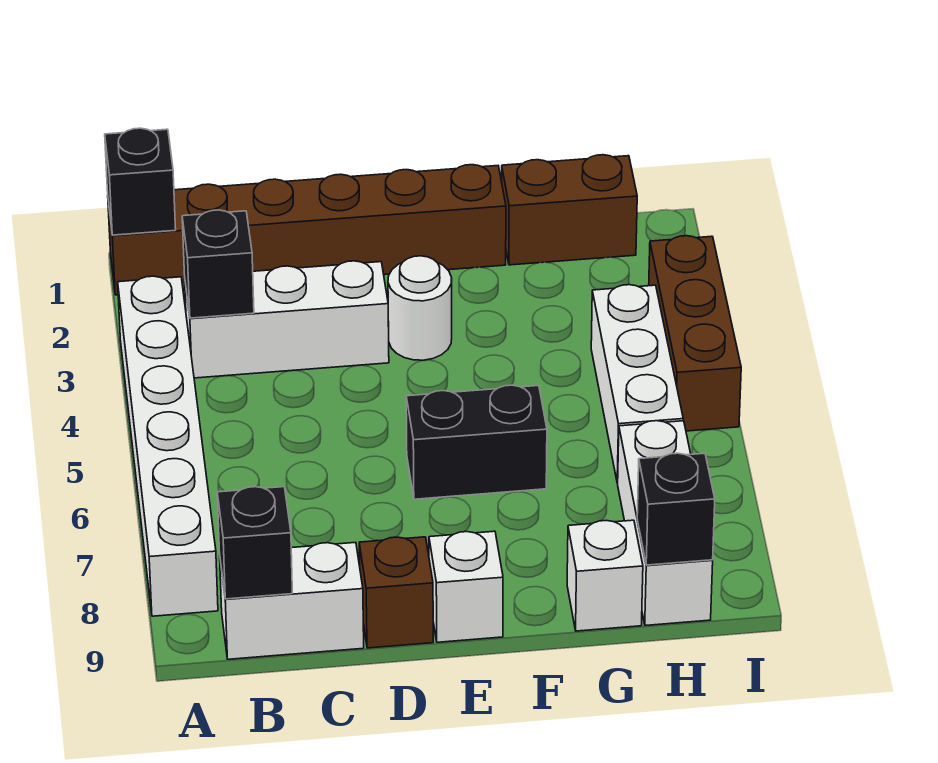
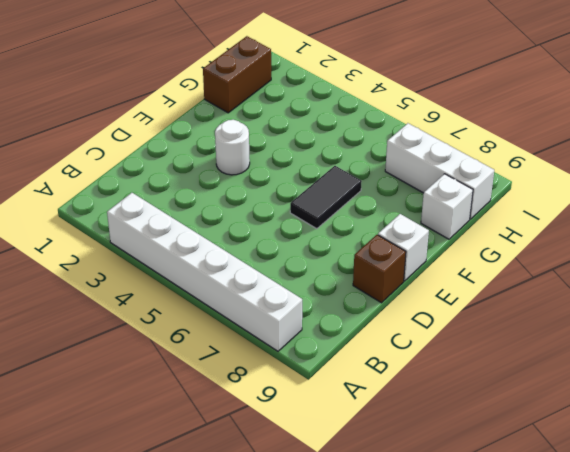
black tile E6:F6 level 1 -> black brick E6:F6 level 1
none -> brown brick A1:F1 level 1
none -> white brick B3:D3 level 1
none -> white brick B9:C9 level 1

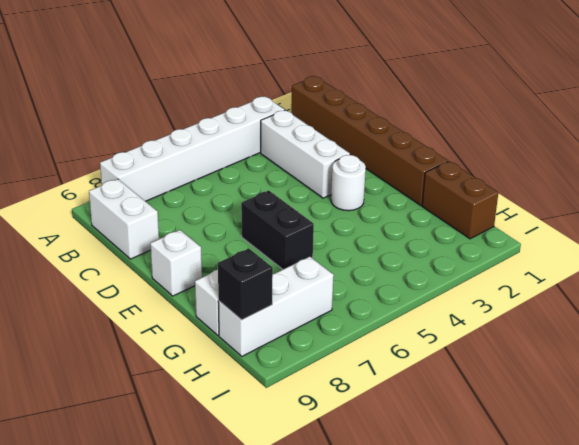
none -> brown brick D9 level 1
none -> white brick H4:H6 level 1
none -> brown brick I3:I5 level 1

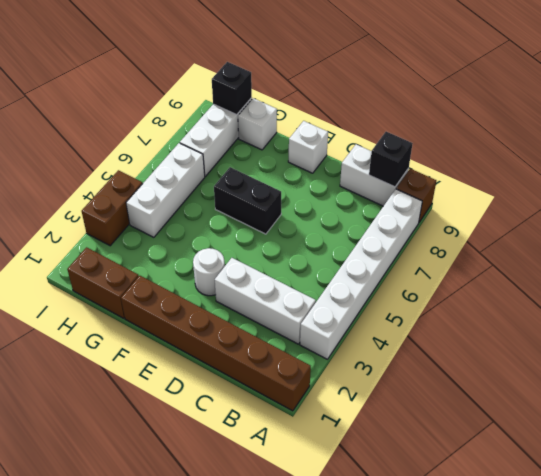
brown brick A9 level 1 -> brown brick D9 level 1
brown brick I3:I4 level 1 -> brown brick I3:I5 level 1
none -> black brick A1 level 2
none -> black brick B3 level 2

